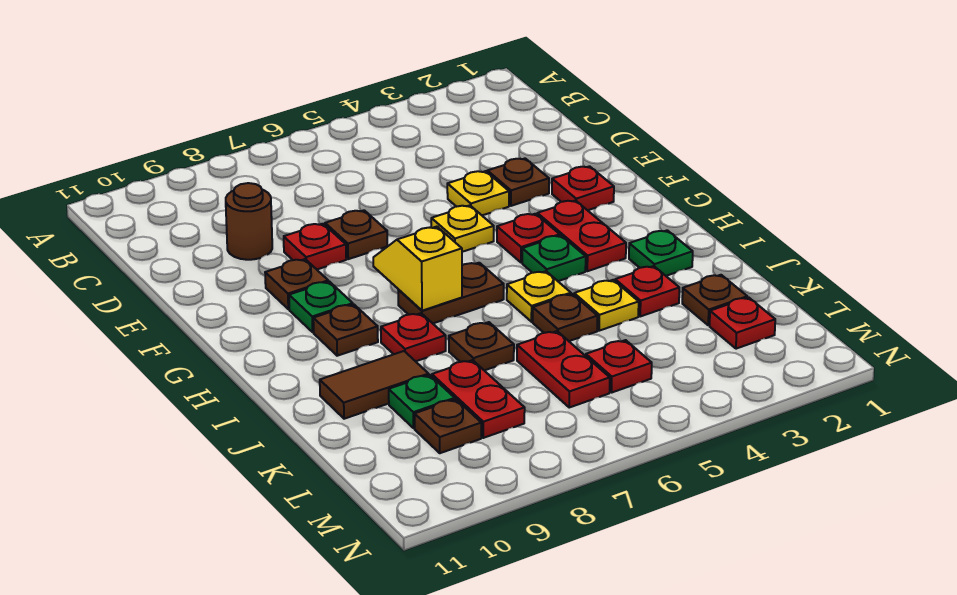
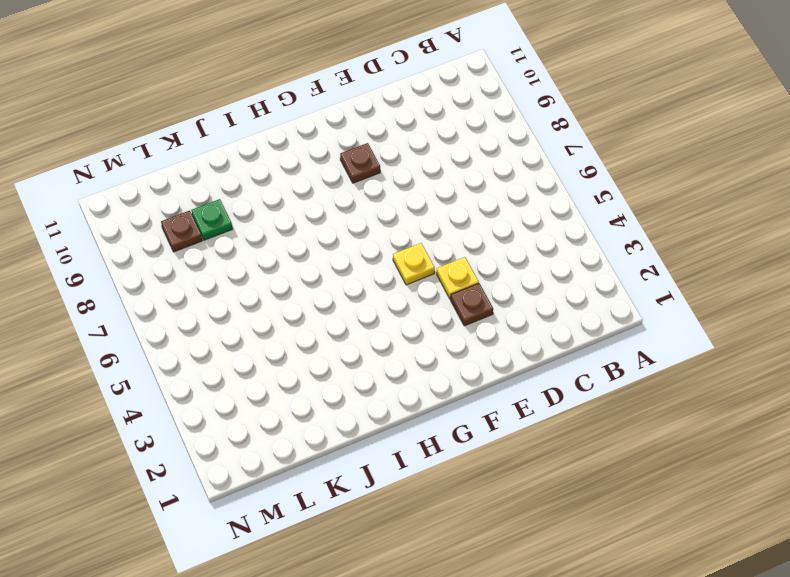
none -> brown round brick D9 level 1
none -> brown plate E7 level 1
none -> red plate E8 level 1
none -> red plate F2 level 1

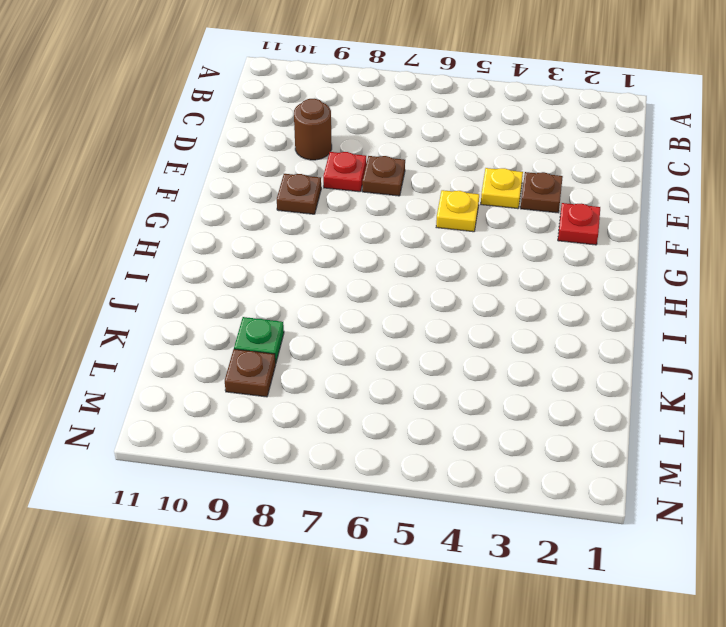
none -> red plate G3:H3 level 1
none -> red plate G4 level 1
none -> green plate G9 level 1
none -> green plate H4 level 1

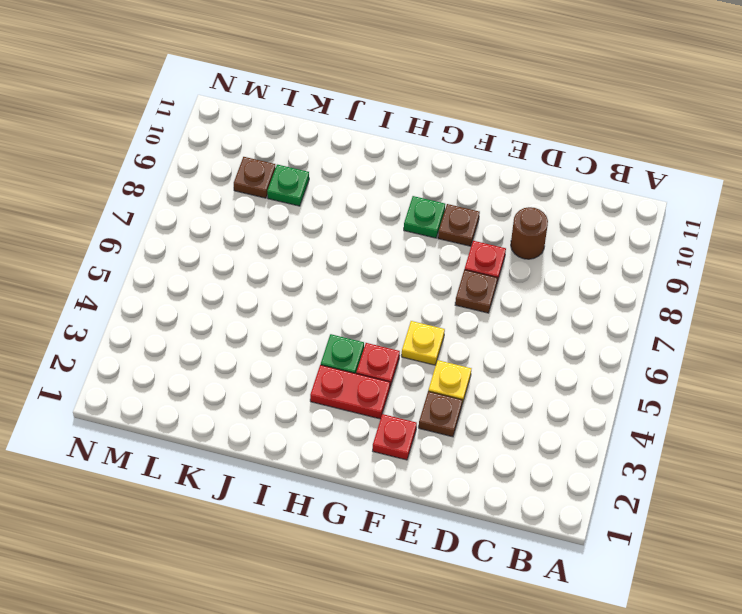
none -> brown plate H6:H7 level 1
none -> brown plate H9 level 1
none -> green plate I2 level 1
none -> yellow plate I5 level 1

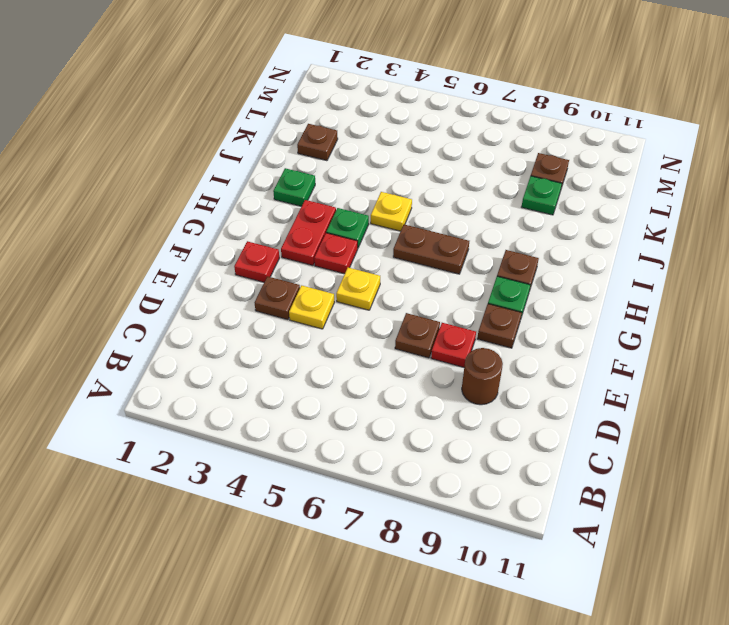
none -> red plate I8 level 1
none -> red plate J3 level 1
none -> yellow plate J4 level 1
none -> brown plate J5 level 1

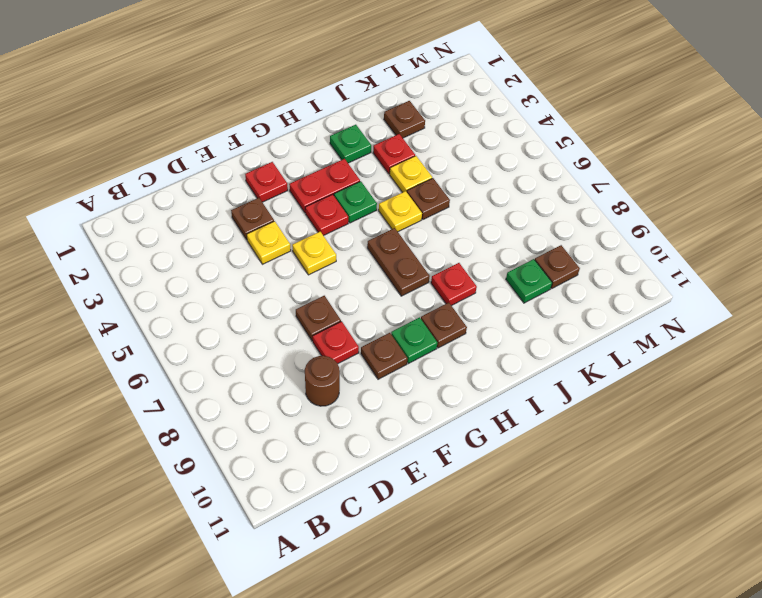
none -> brown plate J7 level 1
none -> brown tile J9:J10 level 1
none -> red plate K6:L6 level 1
none -> red plate K8:L8 level 1

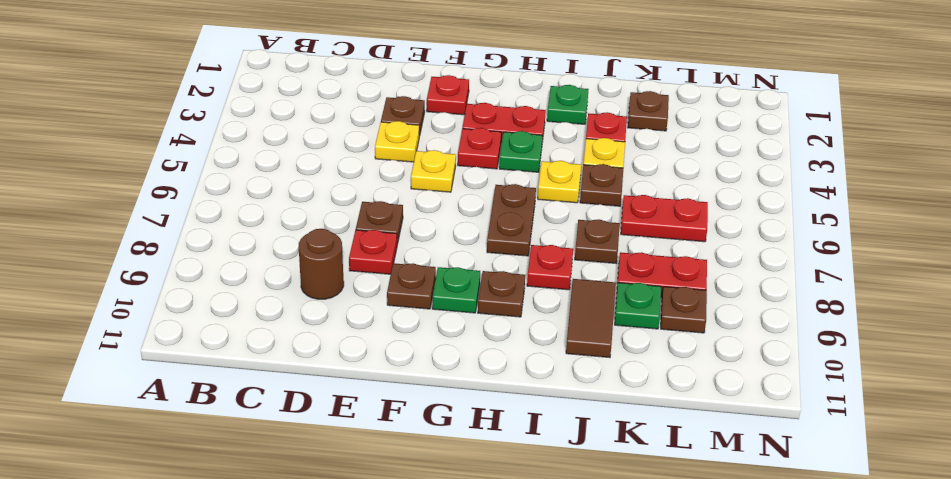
none -> red plate L2 level 1
none -> red plate L5 level 1
none -> yellow slope G7:H7 level 2 top H

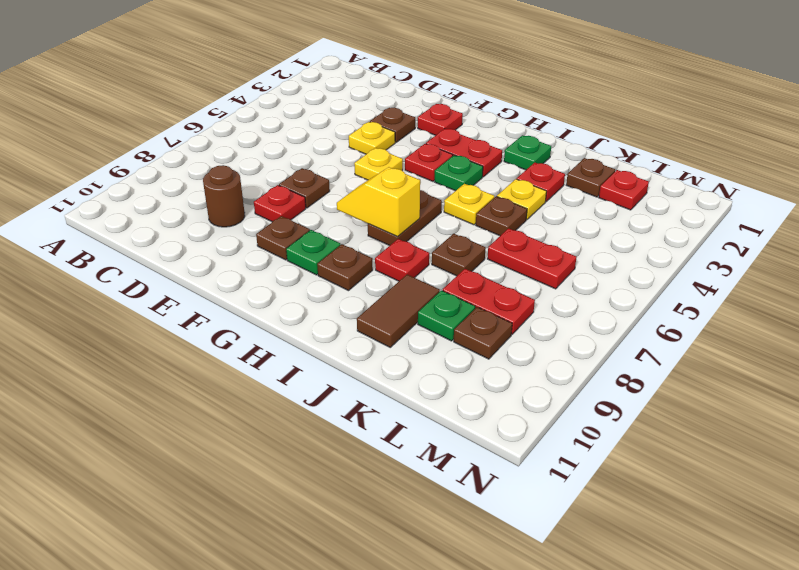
none -> red plate L5 level 1

